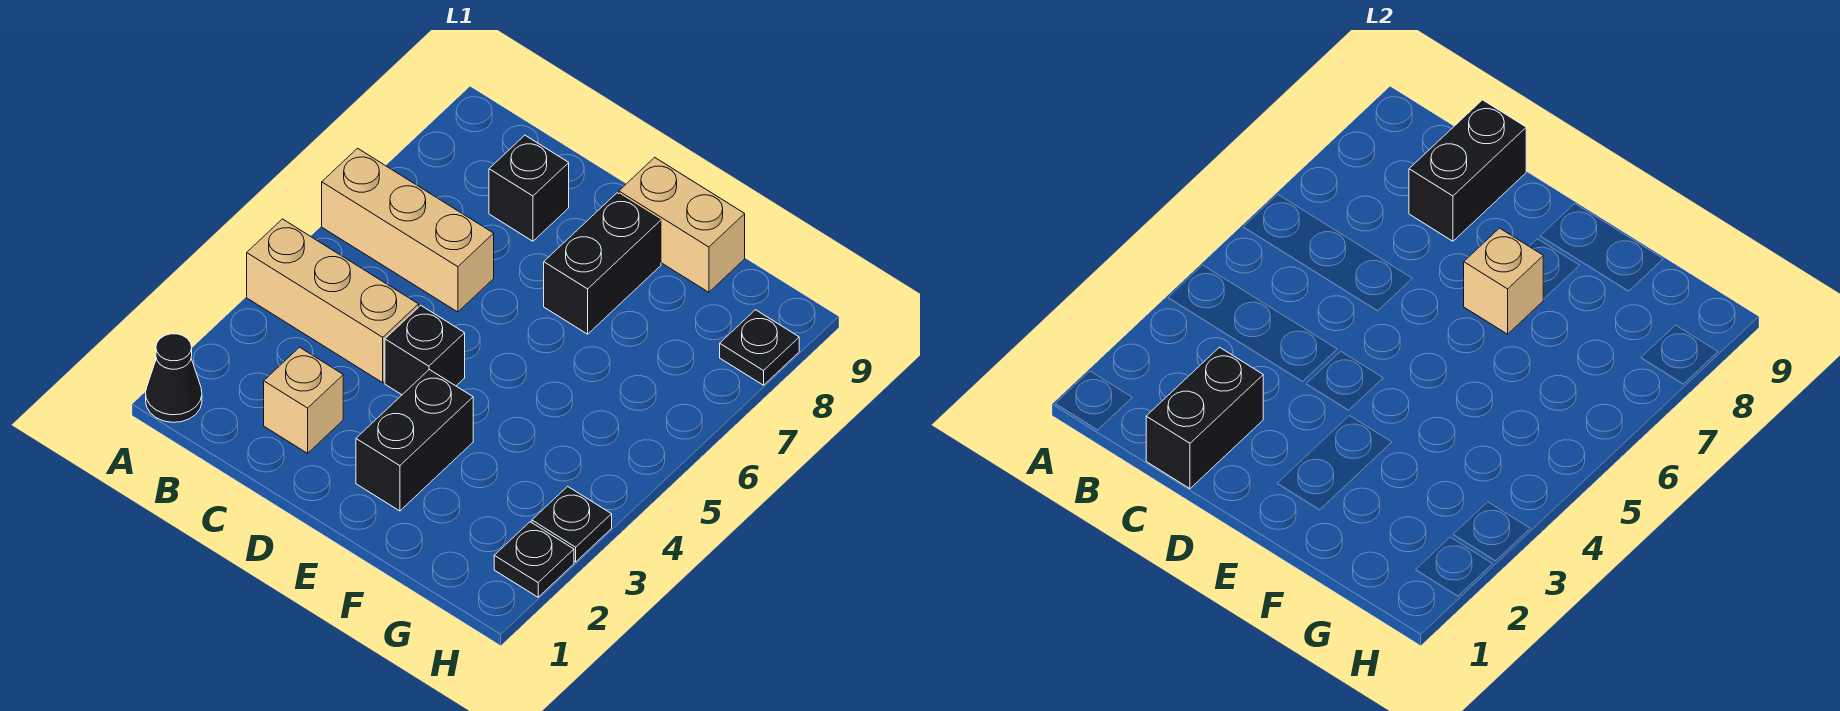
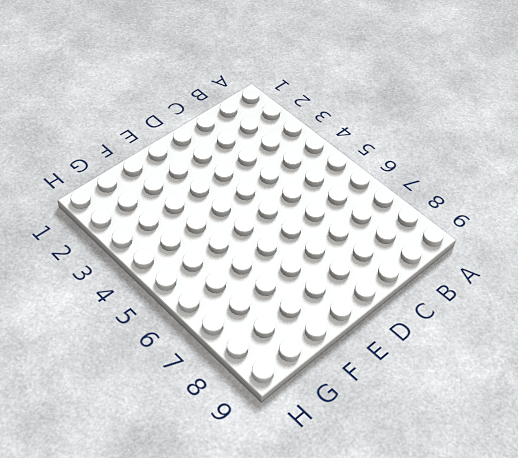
none -> black cone A1 level 1
none -> tan brick A4:C4 level 1
none -> tan brick A6:C6 level 1

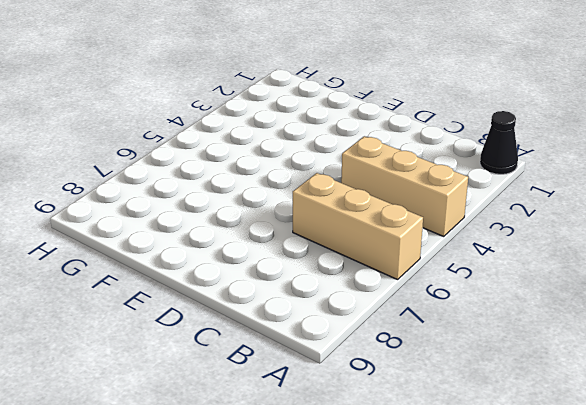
none -> tan brick C2 level 1
none -> black brick C8 level 1
none -> black brick D4 level 1

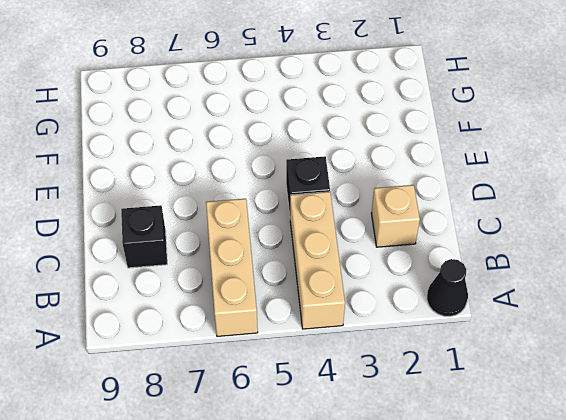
none -> black brick E2:E3 level 1
none -> black brick E7:E8 level 1
none -> tan brick E9:F9 level 1

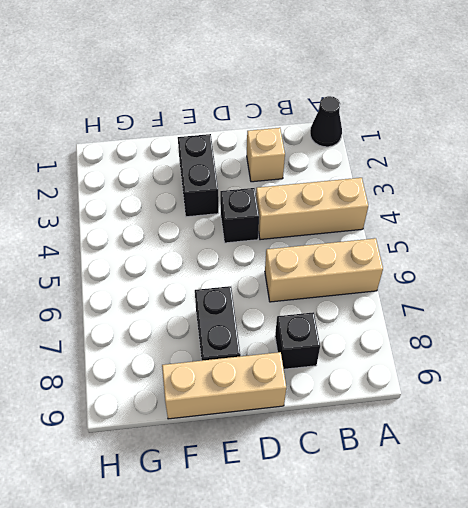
tan brick D9:F9 level 1 -> tan brick E9:F9 level 1
none -> black plate H2 level 1
none -> black plate H3 level 1
none -> black plate H8 level 1

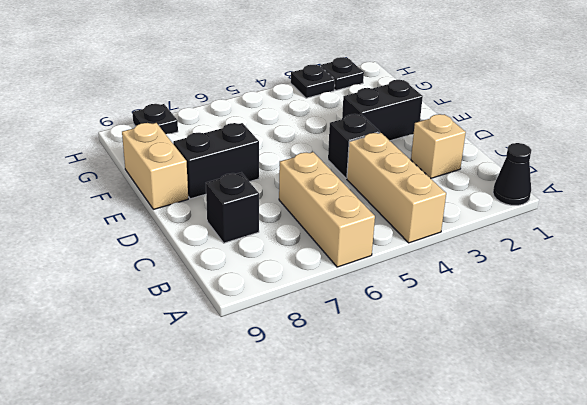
none -> black brick C1:C2 level 2
none -> black brick C8:C9 level 2
none -> tan brick E7 level 2

